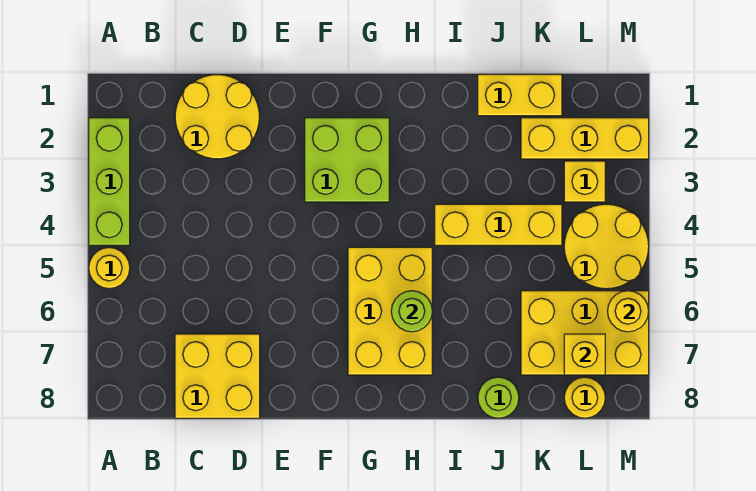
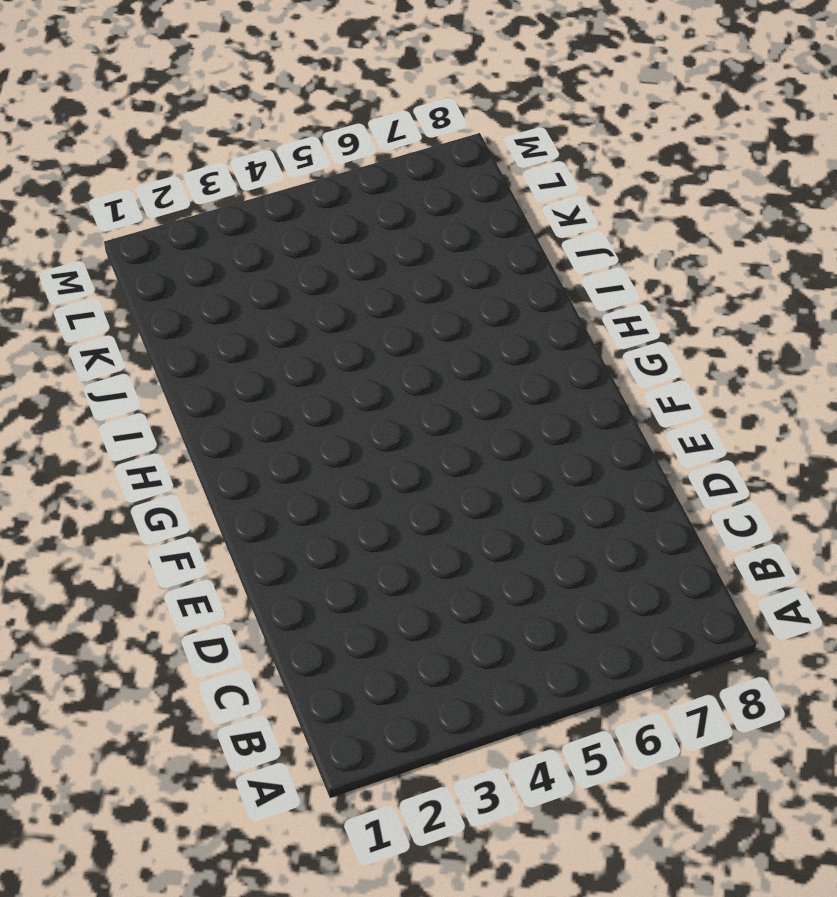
none -> lime brick A2:A4 level 1
none -> yellow round brick A5 level 1
none -> yellow round brick C1:D2 level 1

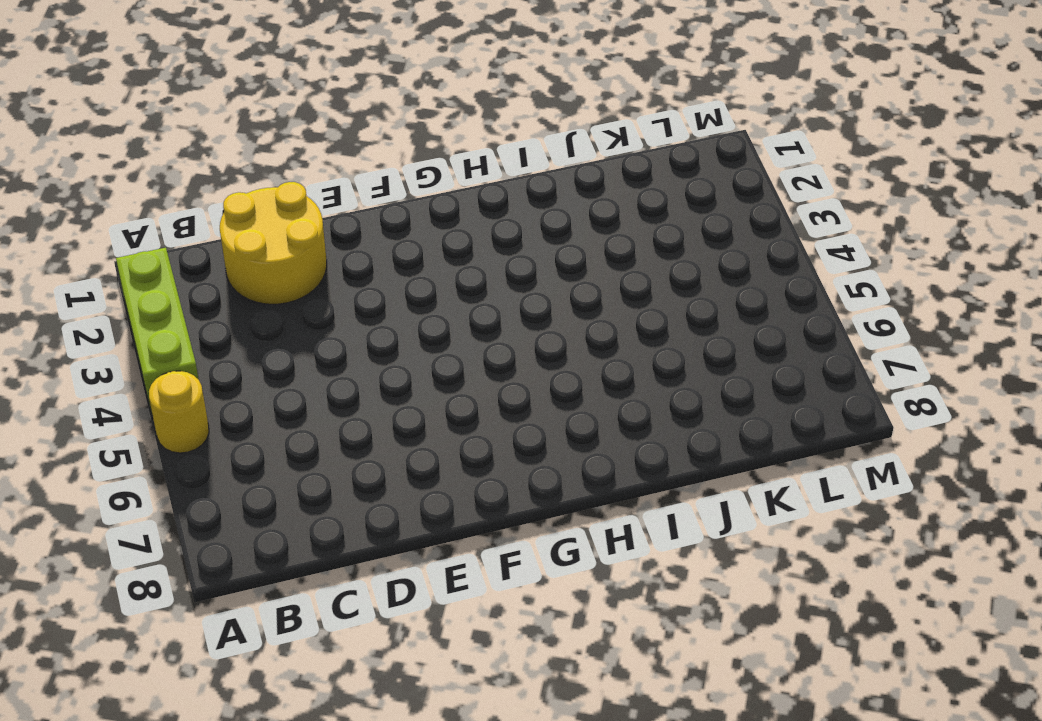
none -> yellow brick C7:D8 level 1
none -> lime brick F2:G3 level 1
none -> yellow brick G5:H7 level 1

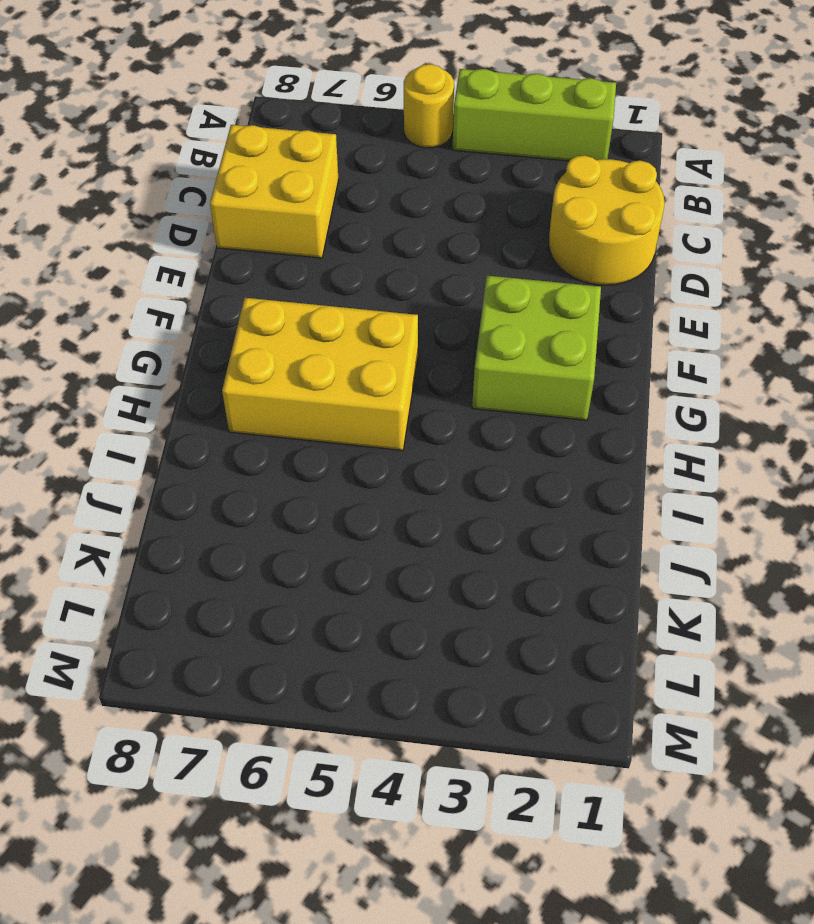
none -> yellow brick I4:K4 level 1
none -> yellow brick J1:K1 level 1
none -> lime round brick J8 level 1

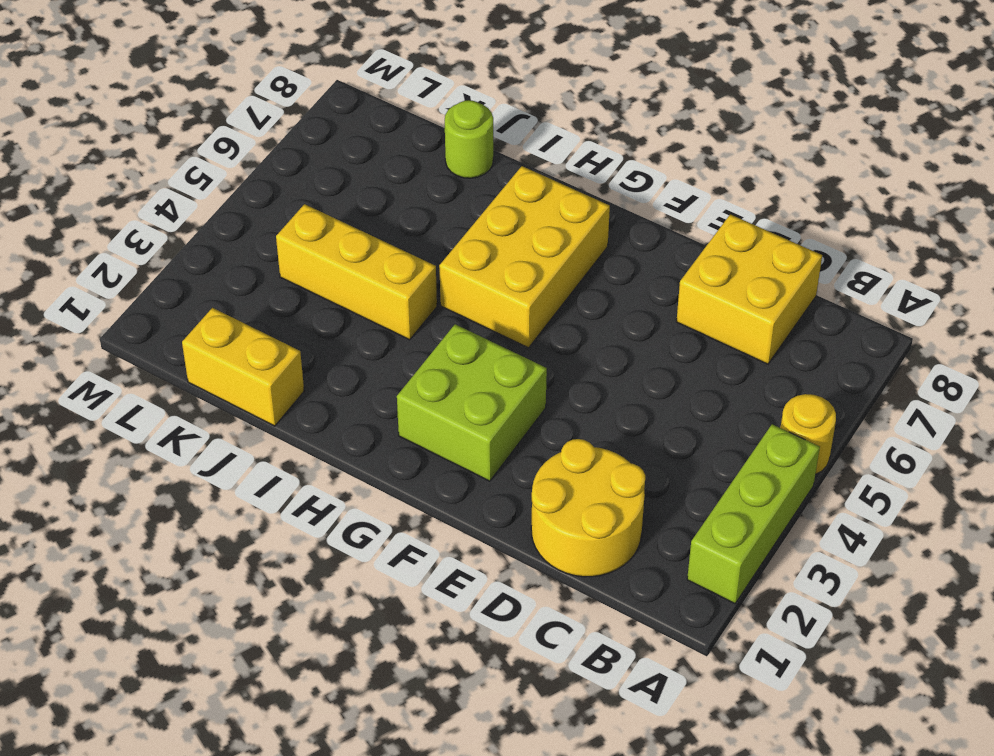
none -> yellow brick K2:M2 level 1
none -> yellow brick K6:M7 level 1
none -> yellow brick L3 level 1

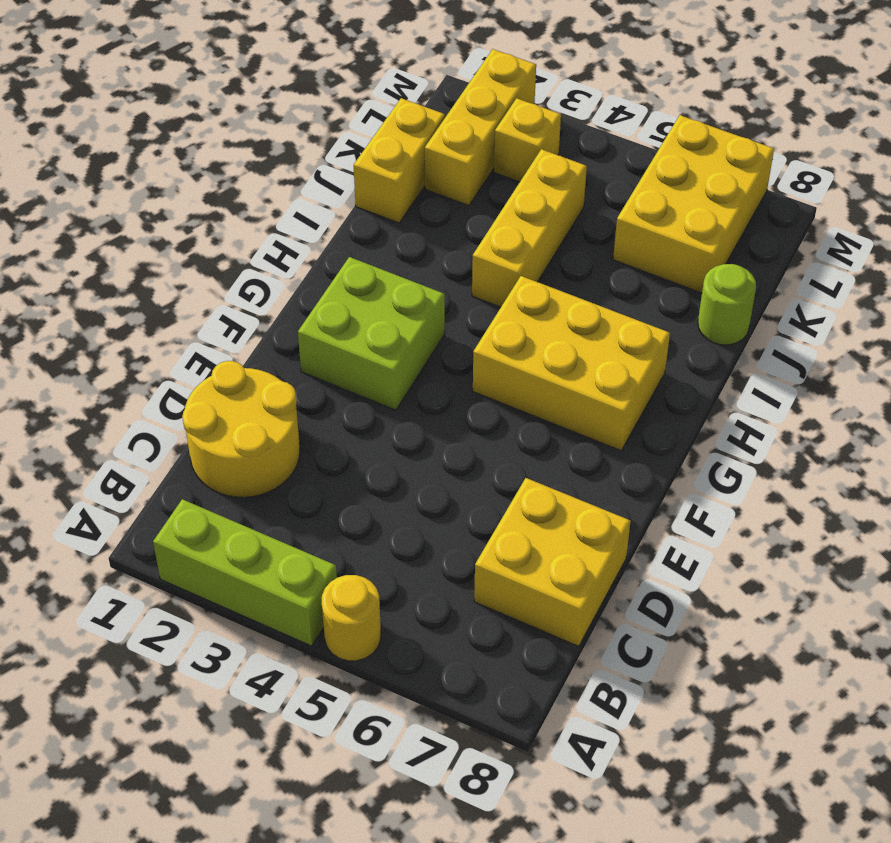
none -> yellow round brick L4:M5 level 1
none -> yellow round brick L8 level 1
none -> lime round brick H6 level 2

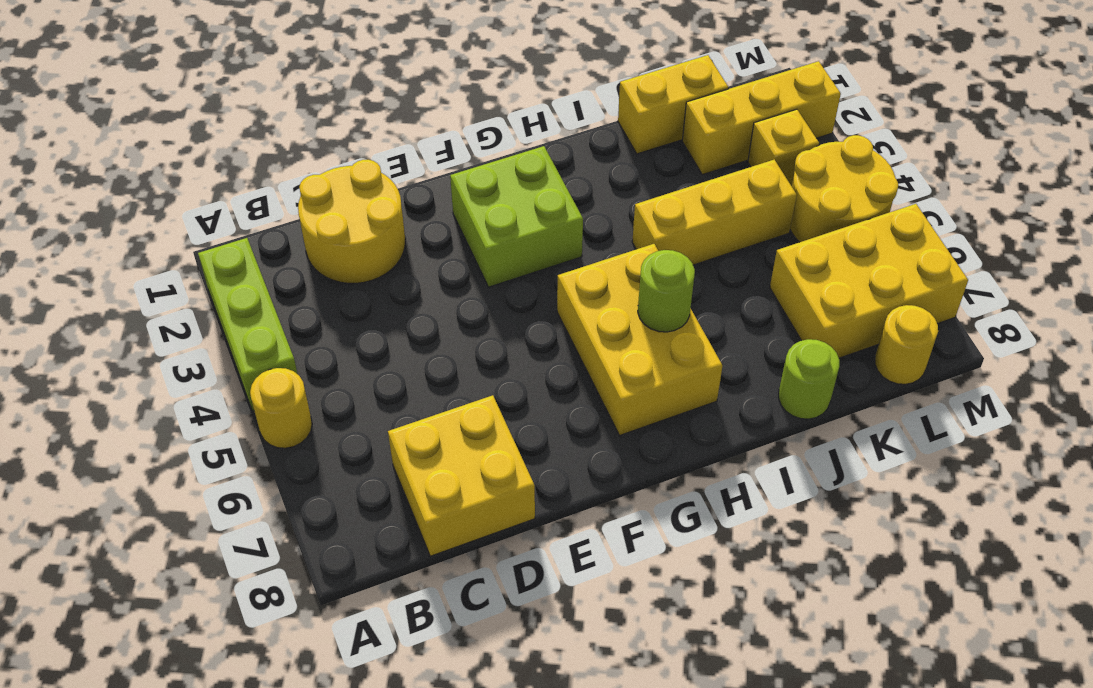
none -> yellow brick L7 level 2
none -> yellow round brick M6 level 2

